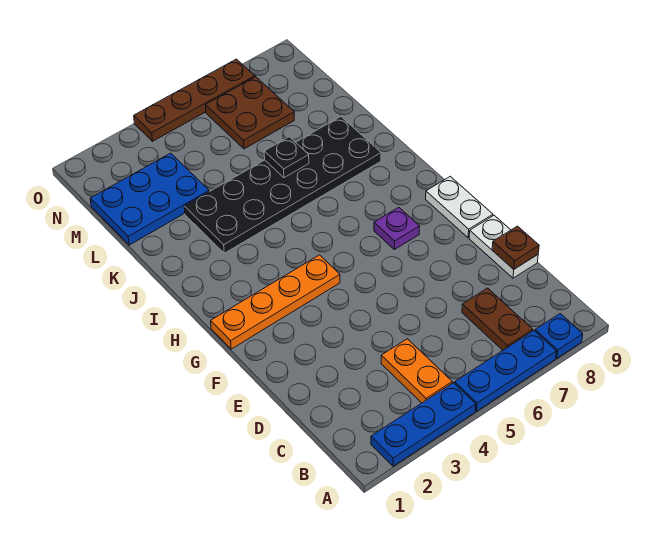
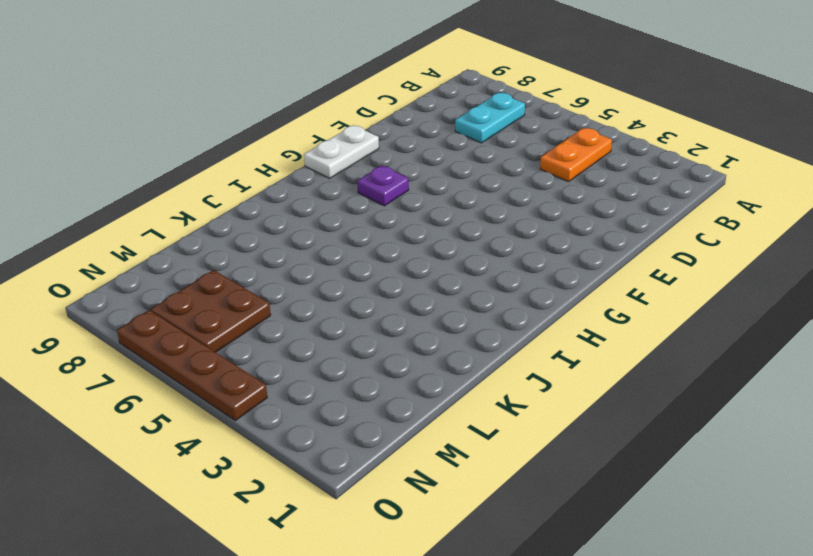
cyan plate B7:C7 level 1 -> brown plate B7:C7 level 1
none -> blue plate A2:A4 level 1
none -> blue plate A5:A7 level 1
none -> blue plate A8 level 1

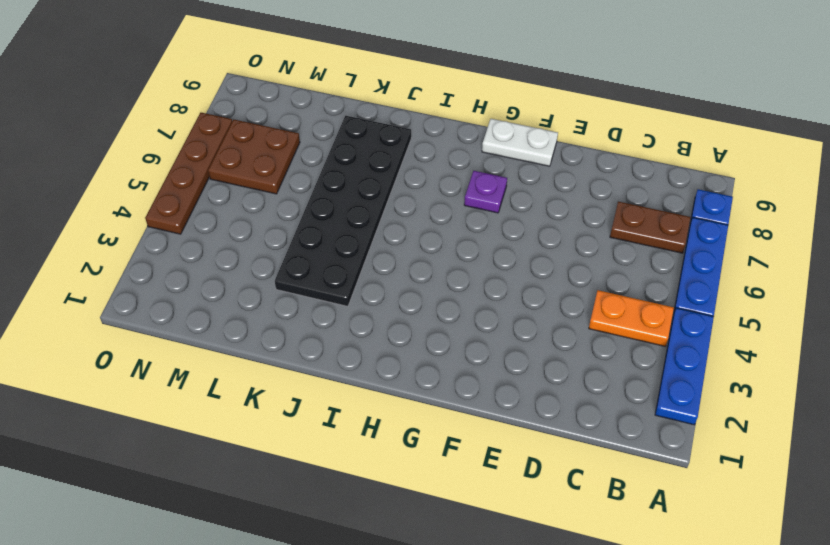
none -> white plate D9:E9 level 1
none -> orange plate G1:G4 level 1
none -> blue plate L1:M3 level 1

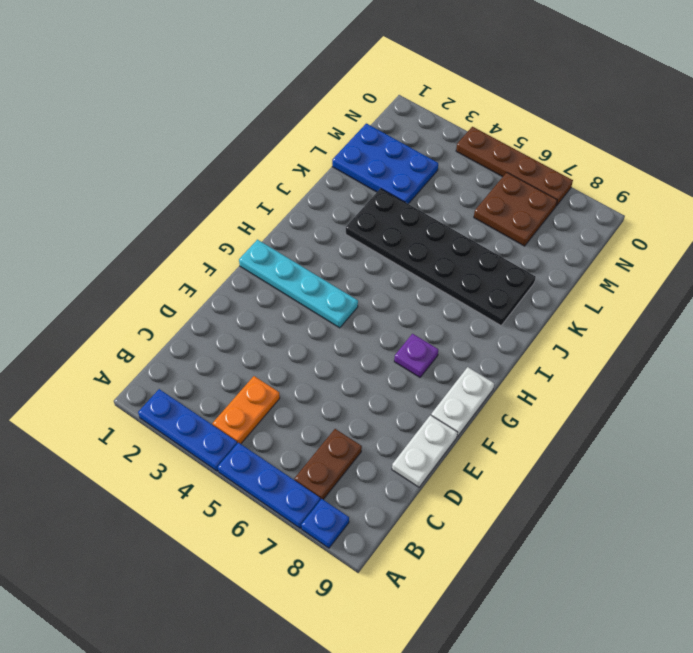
cyan plate G1:G4 level 1 -> orange plate G1:G4 level 1
none -> brown plate D9 level 2
none -> black plate K6 level 2

